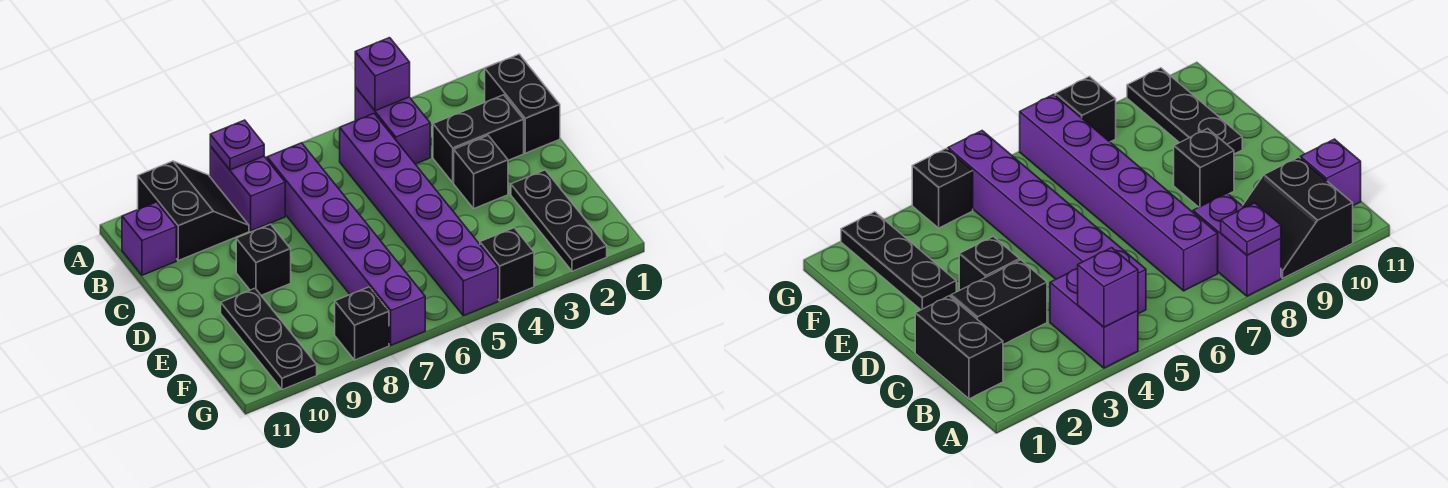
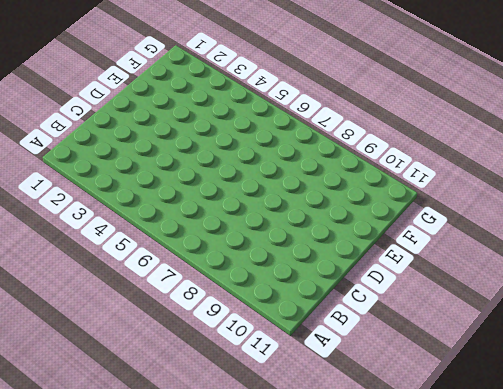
none -> purple brick A4:B4 level 1
none -> purple brick A8:B8 level 1
none -> black slope A9:B10 level 1 top 10

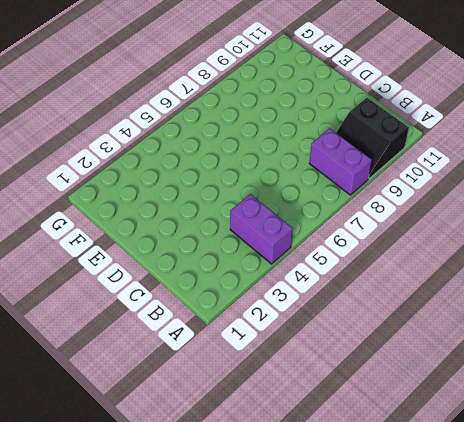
none -> black brick B1:C1 level 1
none -> purple brick B5:G5 level 1
none -> purple brick B7:G7 level 1

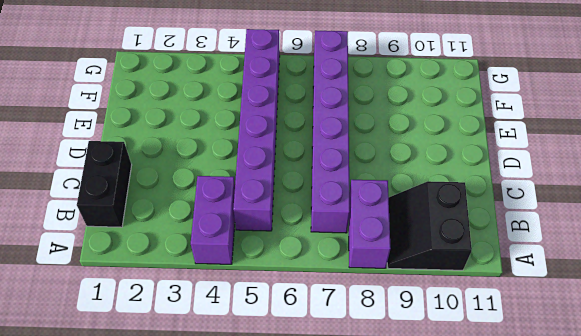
none -> purple brick B11 level 1
none -> black brick C2:C3 level 1
none -> black brick D3 level 1

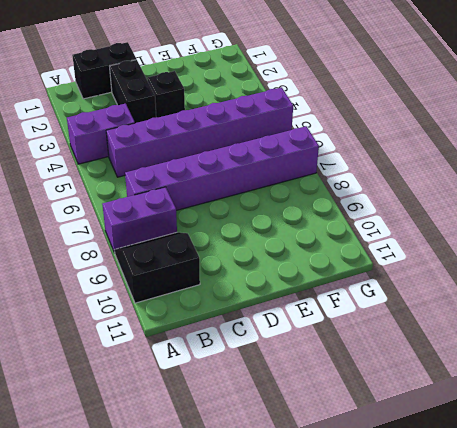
none -> purple brick B11 level 1
none -> black brick D9 level 1
none -> black plate E2:G2 level 1

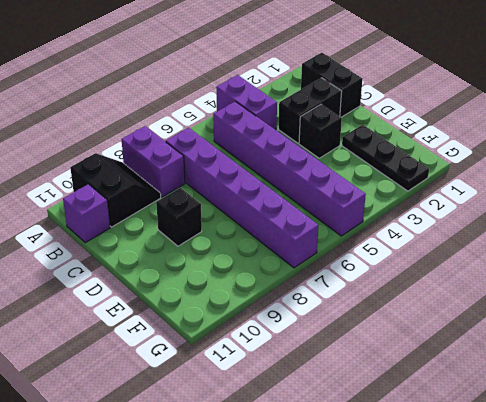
none -> black plate E10:G10 level 1
none -> black brick G4 level 1
none -> black brick G8 level 1

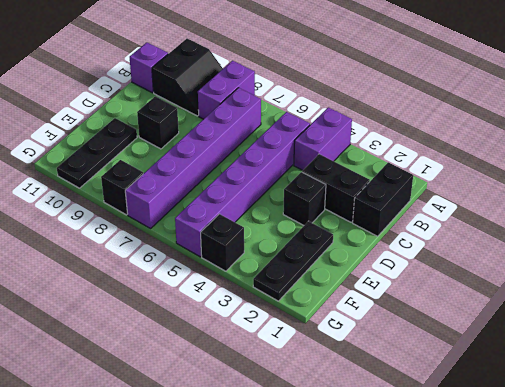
none -> purple brick A4 level 2
none -> purple plate A8 level 2

